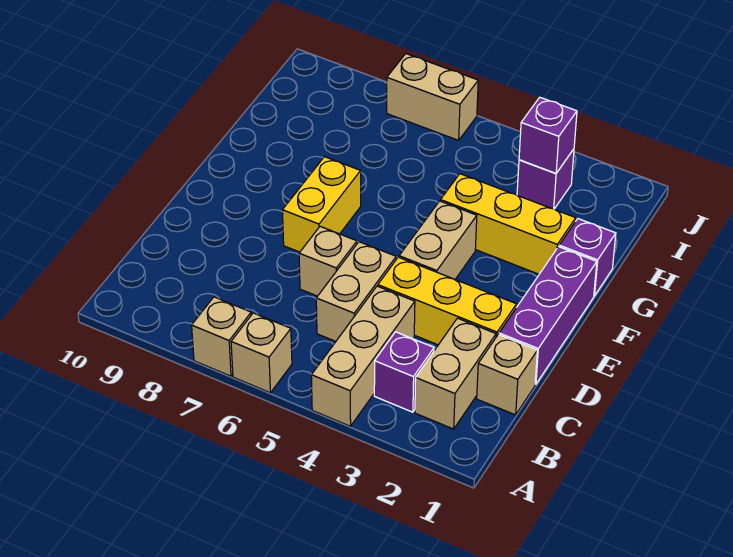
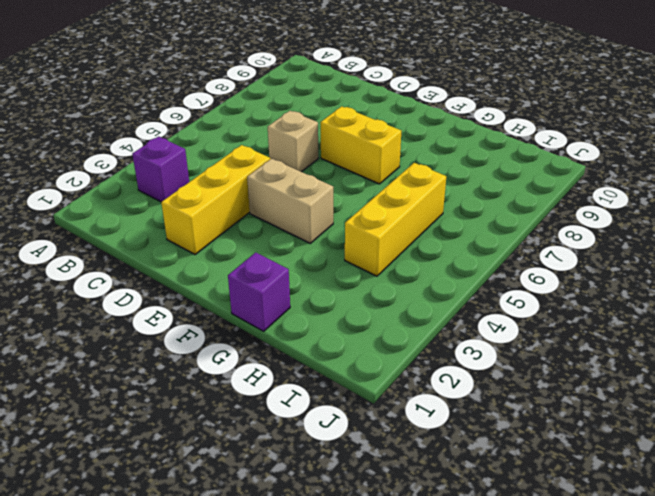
yellow brick H4:H6 level 1 -> yellow brick G2:G4 level 1
none -> tan brick A4:C4 level 1
none -> tan brick A6 level 1
none -> tan brick A7 level 1

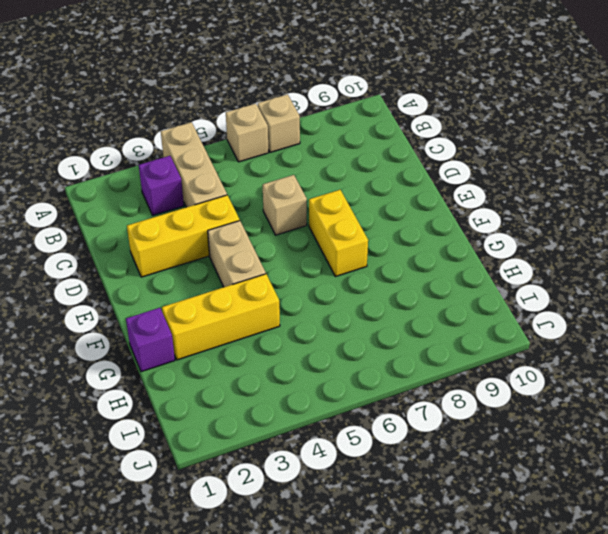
none -> tan brick B2:C2 level 1
none -> tan brick C1 level 1
none -> tan brick C5:D5 level 1

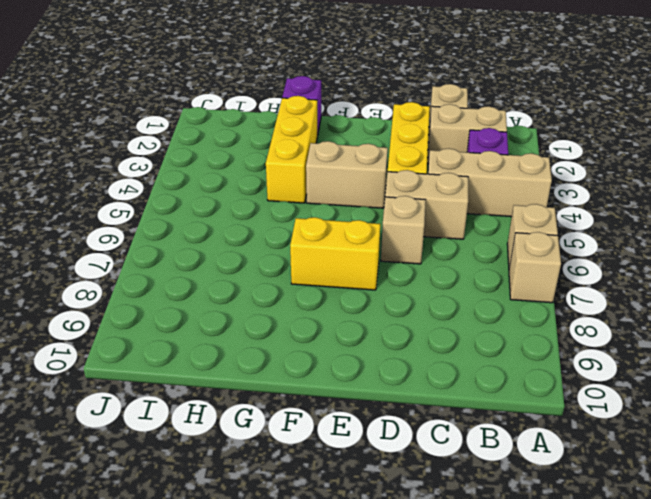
none -> purple brick D1:F1 level 1
none -> purple brick I3 level 1
none -> tan brick J6:J7 level 1

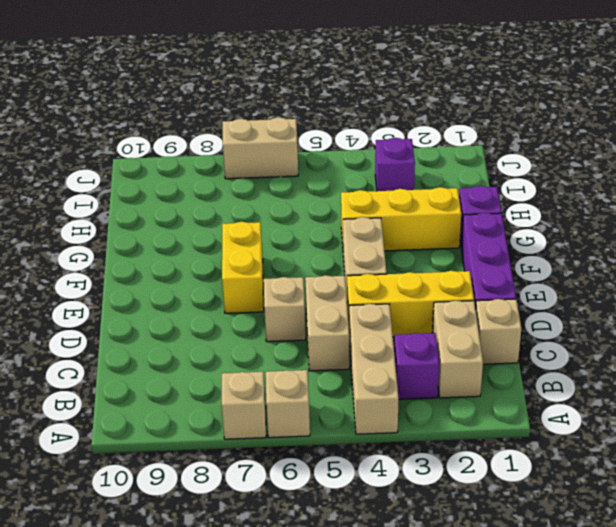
none -> purple brick I3 level 2

